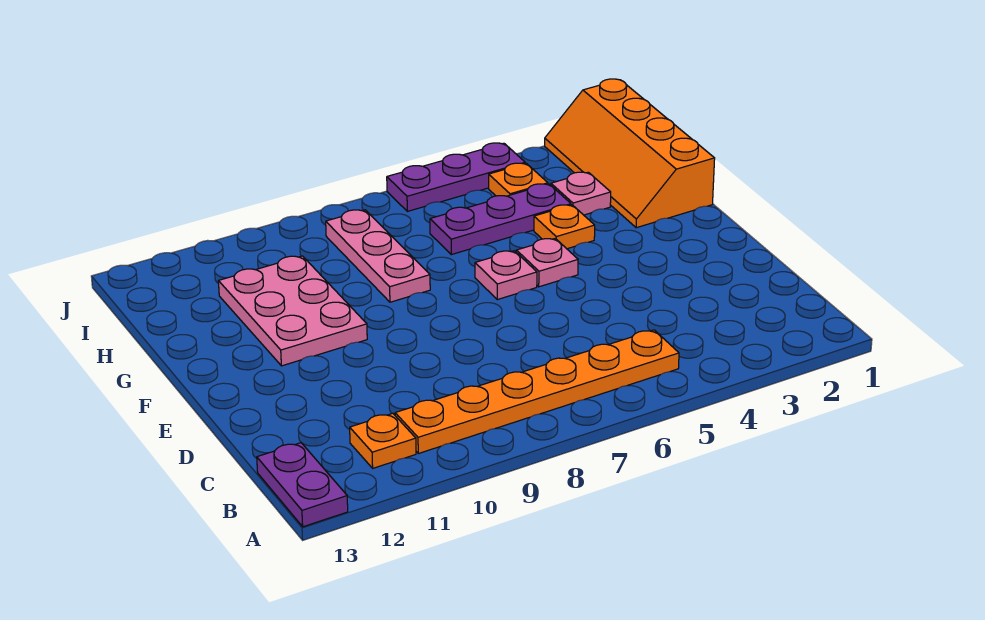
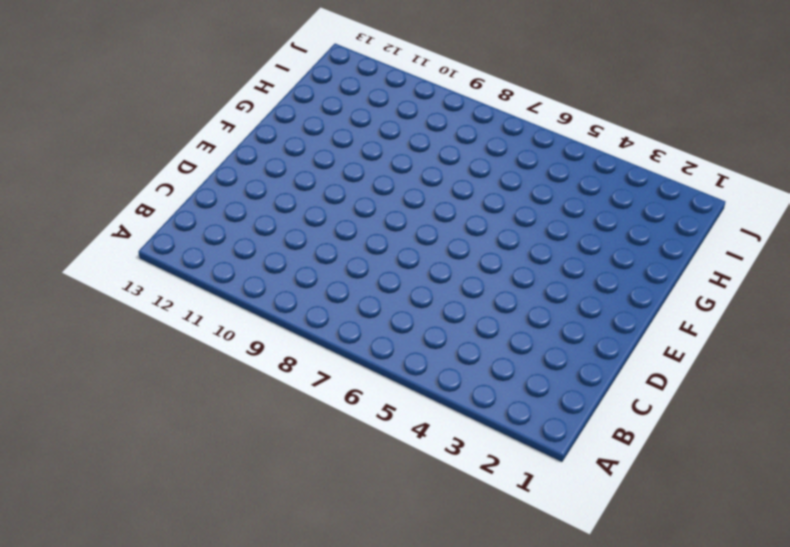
none -> purple plate A13:B13 level 1
none -> orange plate B5:B10 level 1
none -> orange plate B11 level 1

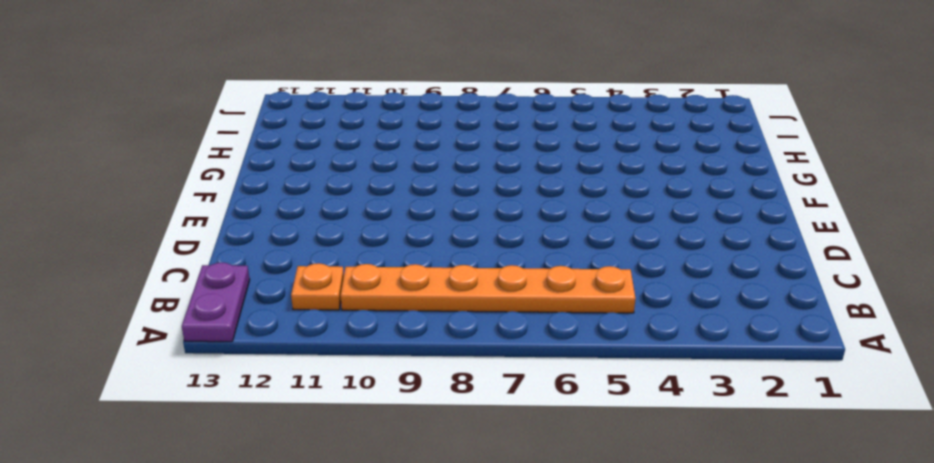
none -> pink plate F5 level 1
none -> pink plate F6 level 1
none -> pink plate F10:H11 level 1

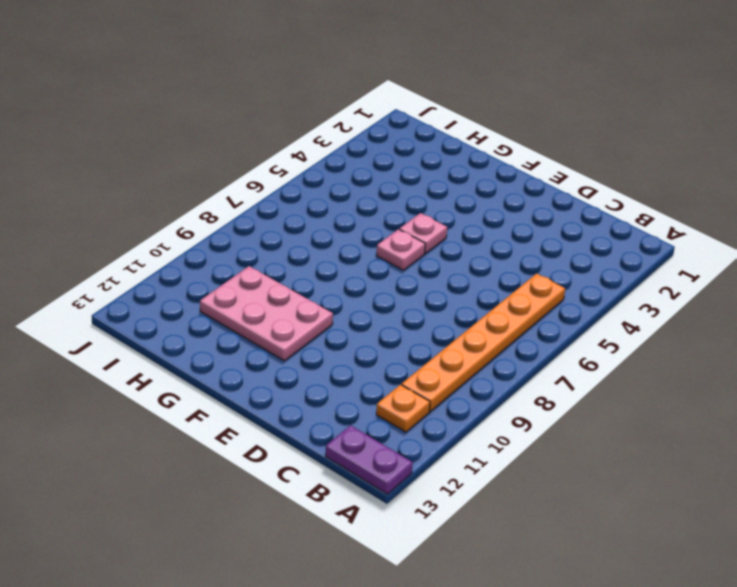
none -> orange slope G1:J2 level 1 top 1
none -> orange plate G4 level 1
none -> pink plate G8:I8 level 1

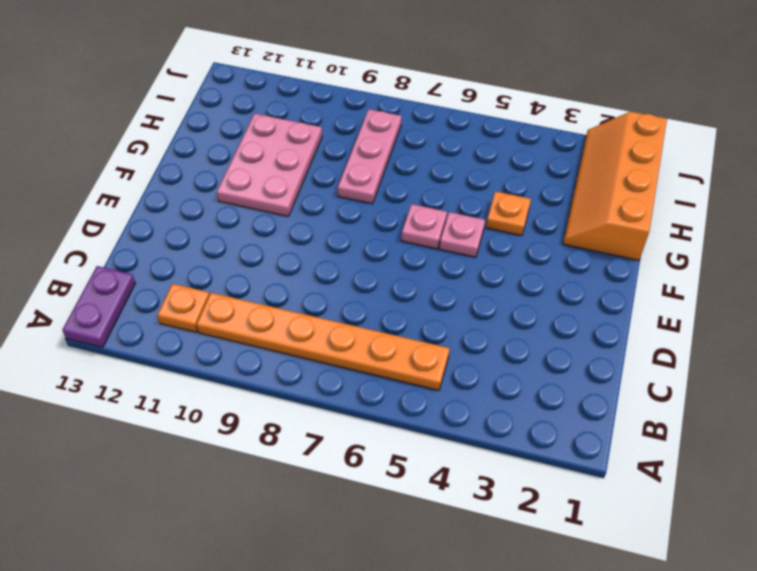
none -> pink plate H3 level 1
none -> purple plate H4:H6 level 1
none -> orange plate I4 level 1

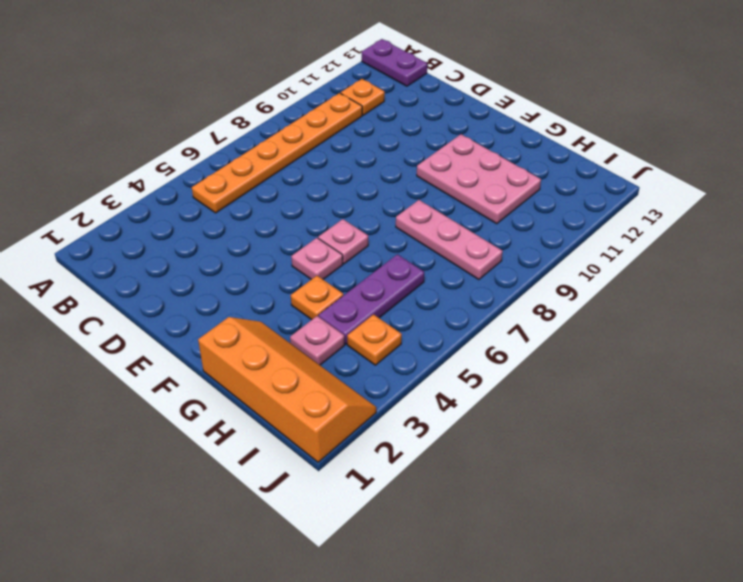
none -> purple plate J4:J6 level 1

